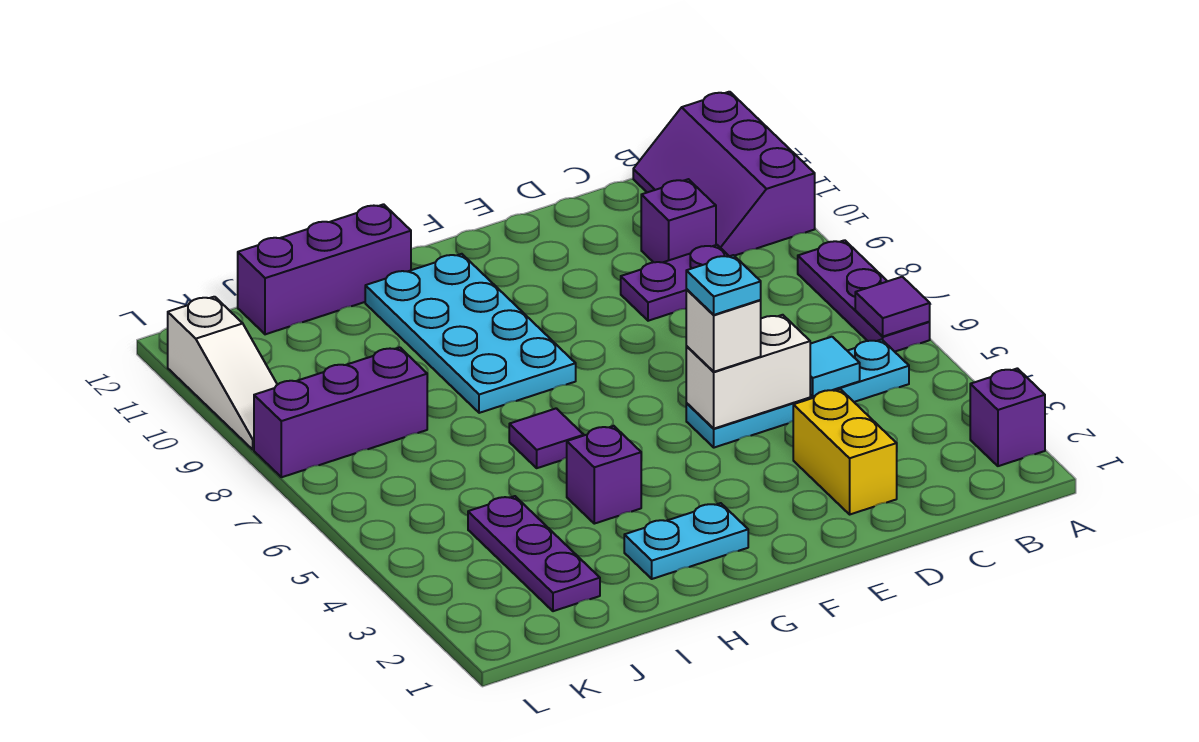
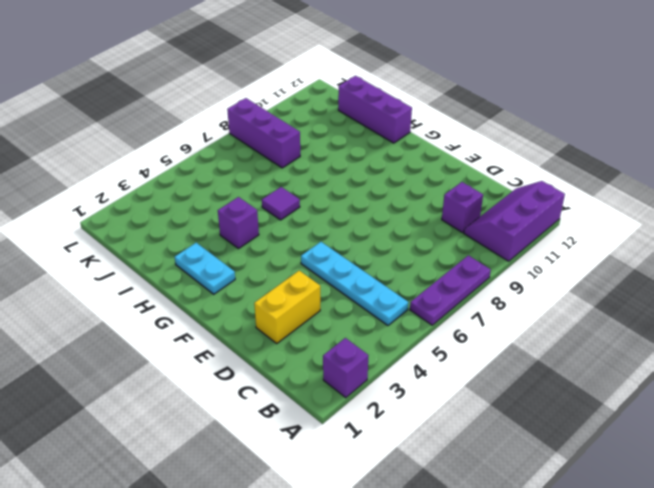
none -> purple plate C9:D9 level 1
none -> cyan plate G8:H11 level 1
none -> purple plate J2:J4 level 1

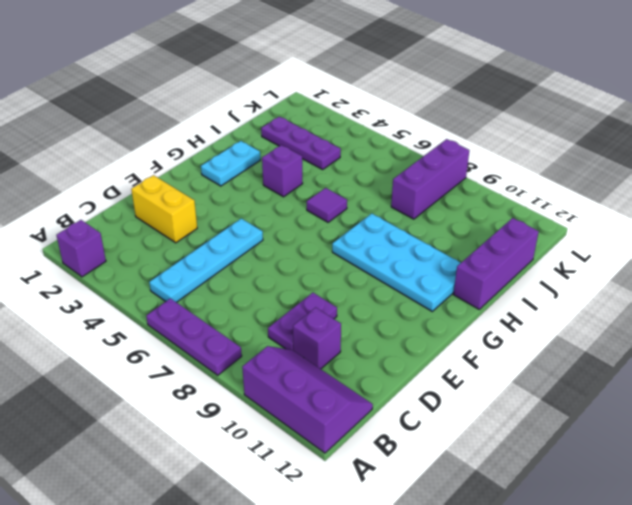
none -> white slope L9:L11 level 1 top 11
none -> purple tile A6 level 2
none -> cyan tile C5 level 2

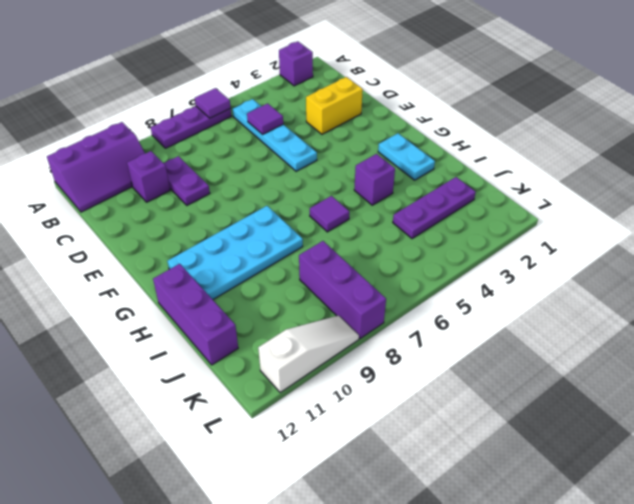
purple tile C5 level 2 -> cyan tile C5 level 2
none -> white brick D5:E5 level 2
none -> white brick E5 level 3
none -> cyan plate E5 level 4

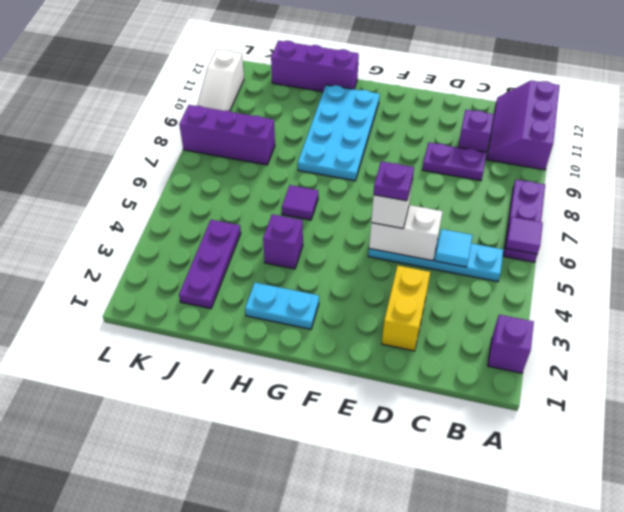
purple plate E5 level 4 -> cyan plate E5 level 4

